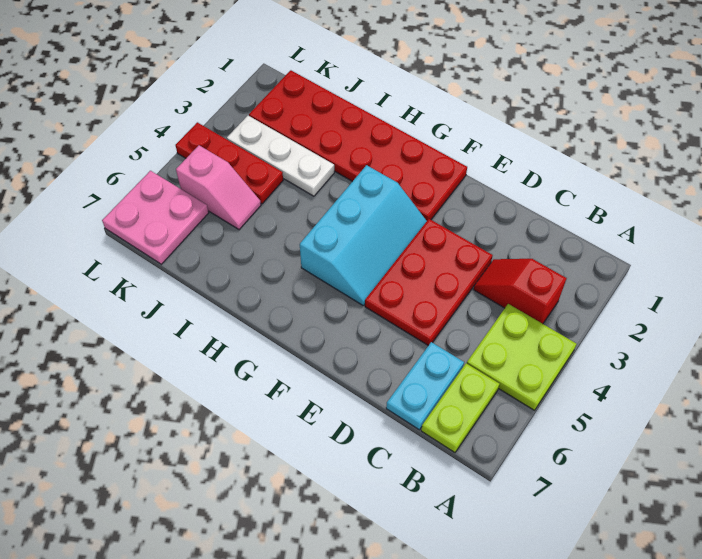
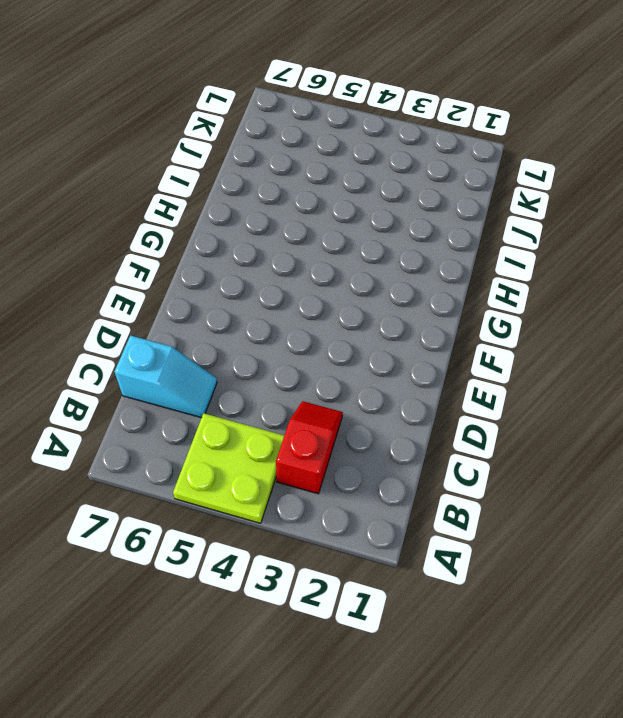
cyan slope C6:C7 level 1 top 7 -> cyan plate C6:C7 level 1
none -> lime plate B6:B7 level 1
none -> red plate D3:E5 level 1

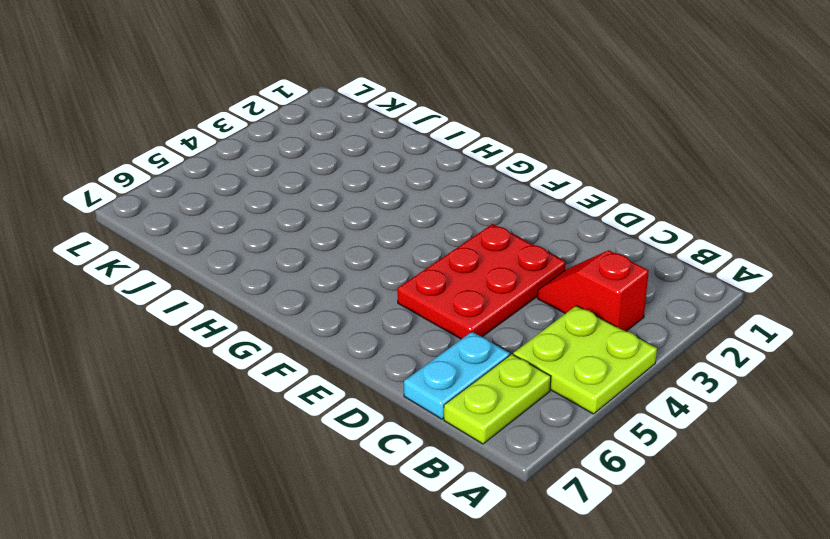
none -> red plate F1:K2 level 1
none -> cyan slope F3:G5 level 1 top G

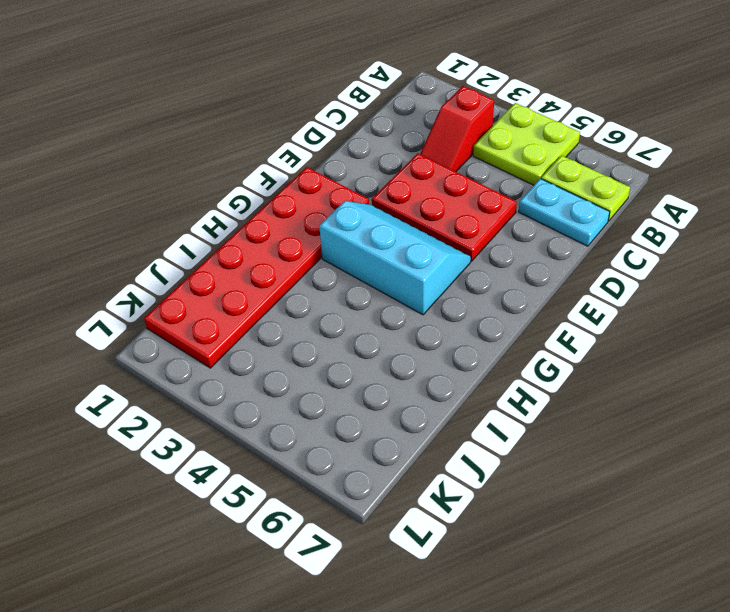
none -> white plate I3:K3 level 1
none -> red plate J4:L4 level 1

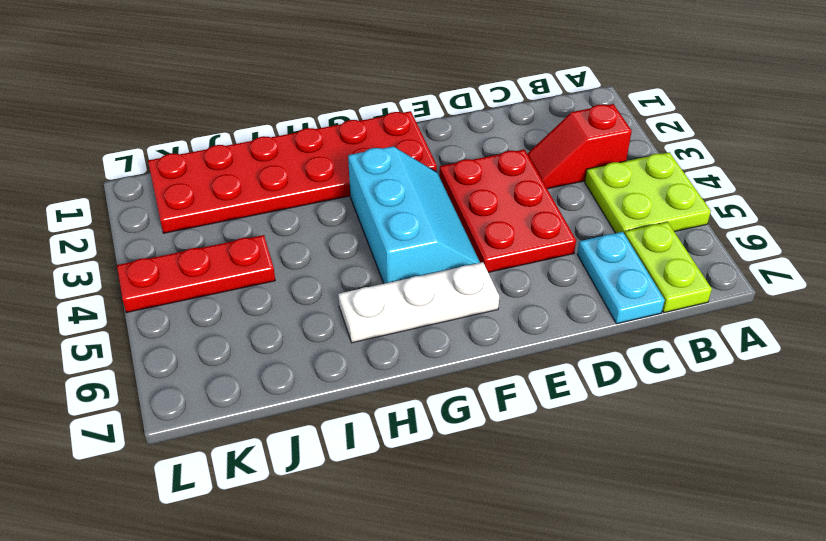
white plate F6:H6 level 1 -> white plate I3:K3 level 1
none -> pink slope J5:K5 level 1 top K
none -> pink plate K6:L7 level 1

